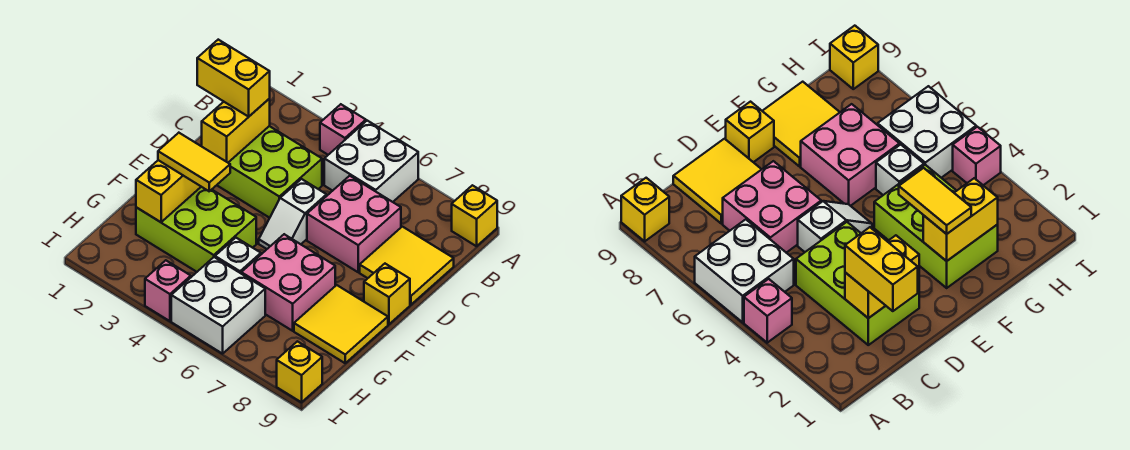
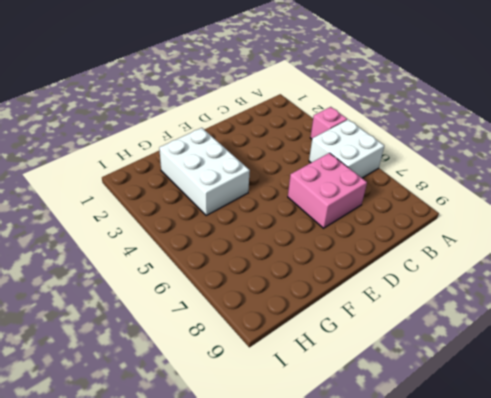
white brick F2:G4 level 1 -> lime brick F2:G4 level 1
none -> yellow brick A9 level 1
none -> lime brick C2:D4 level 1
none -> yellow tile C8:D9 level 1

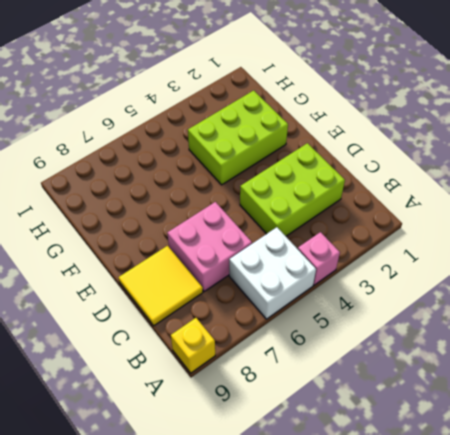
none -> white slope D5:E5 level 1 top D
none -> yellow brick E9 level 1
none -> pink brick F6:G7 level 1

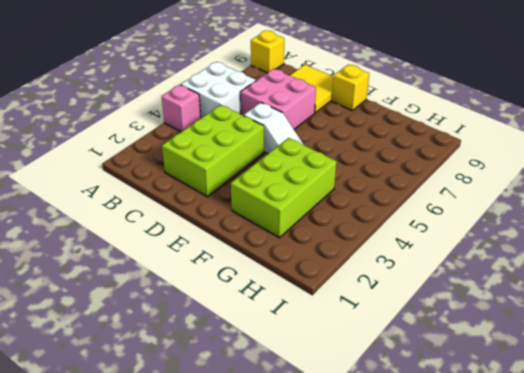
none -> pink brick F6:G7 level 1
none -> yellow tile F8:G9 level 1
none -> white brick G5 level 1

